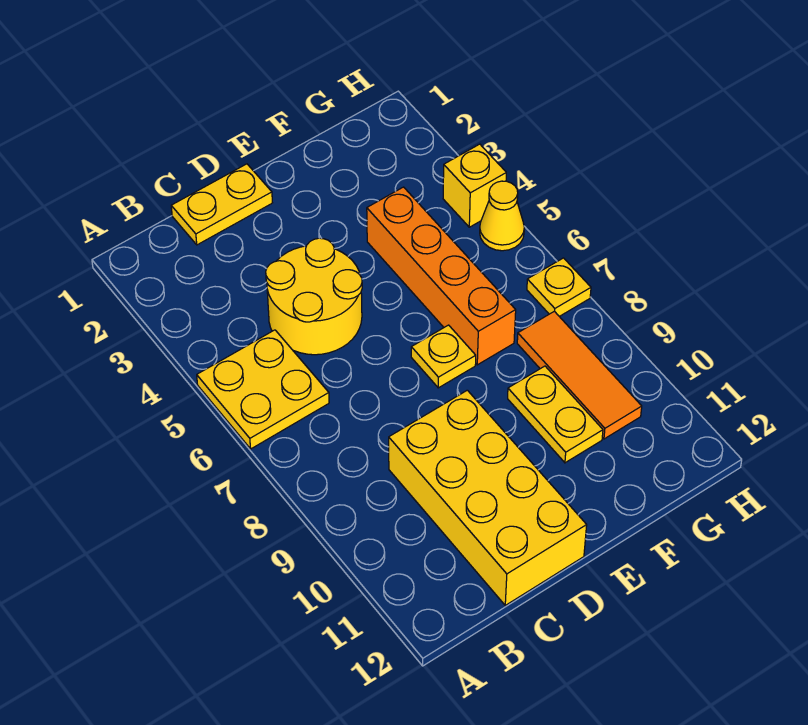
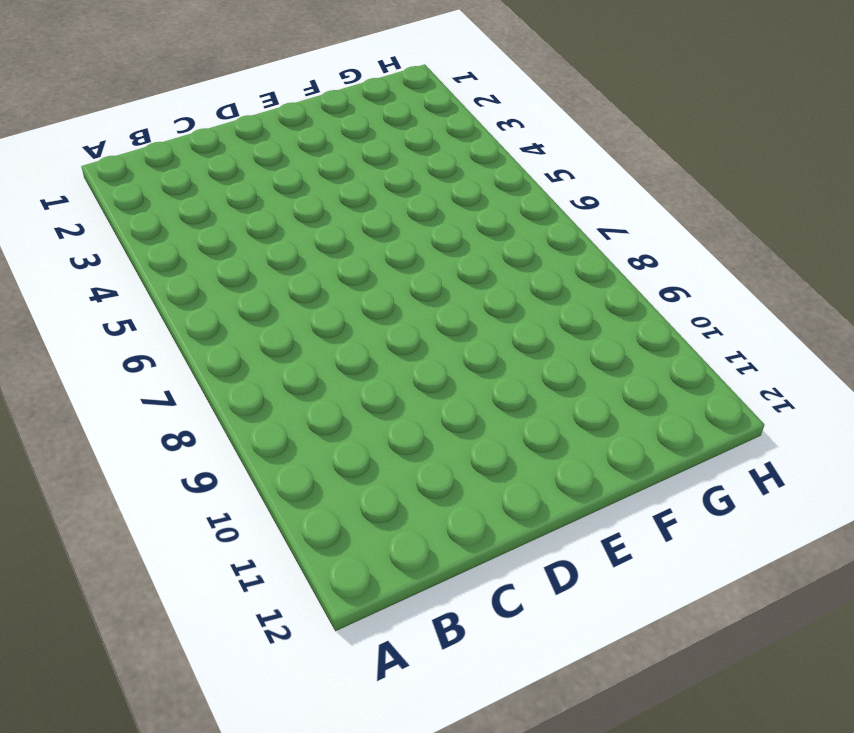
none -> yellow plate A5:B6 level 1
none -> yellow plate C1:D1 level 1

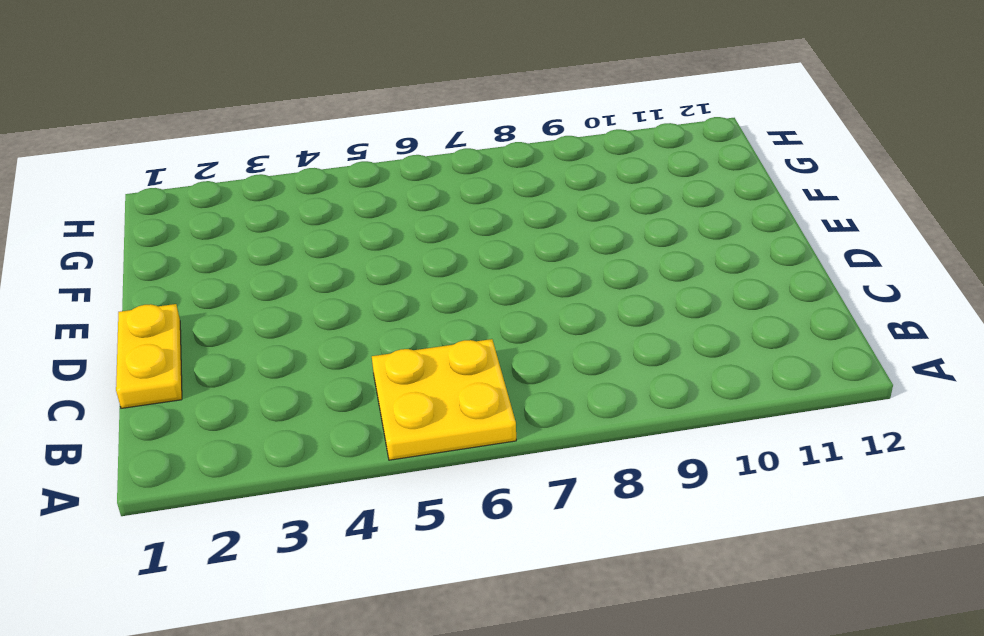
none -> yellow round brick C4:D5 level 1
none -> yellow brick C9:D12 level 1

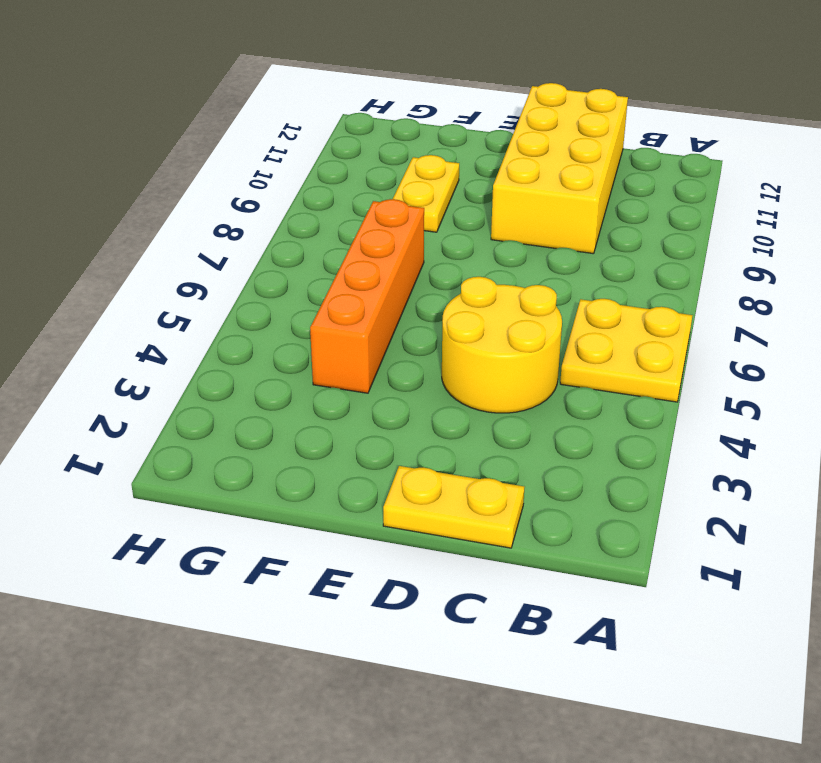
none -> yellow plate E7 level 1
none -> orange tile G8:G10 level 1

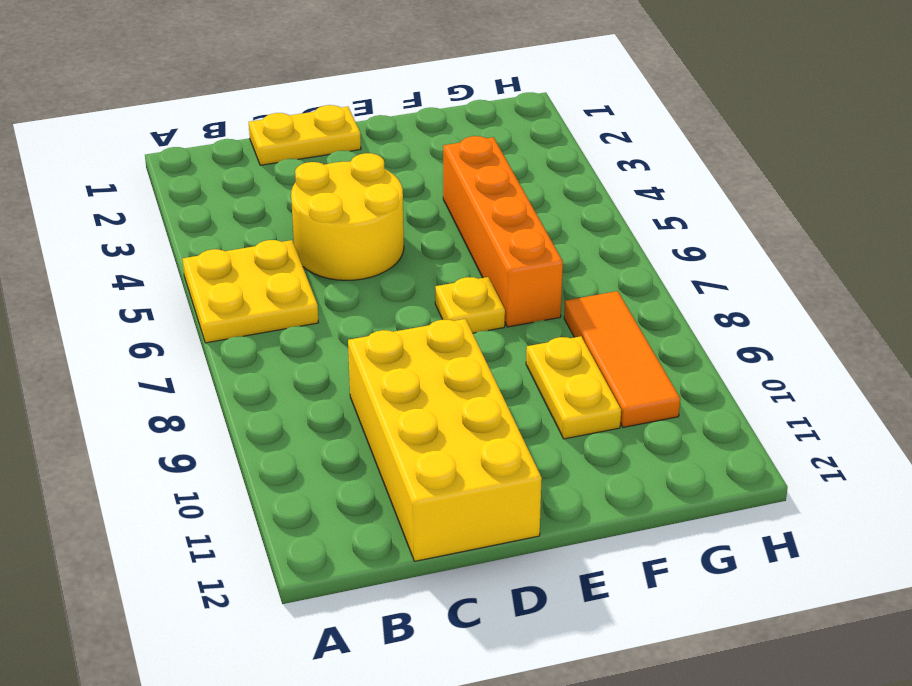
none -> yellow brick H4 level 1
none -> yellow cone H5 level 1

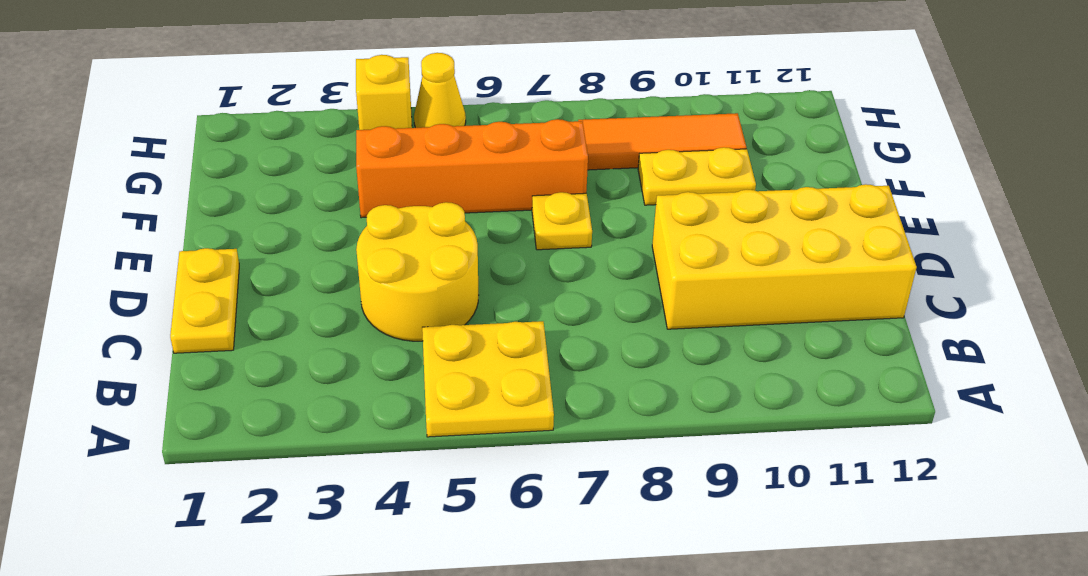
none -> yellow plate H7 level 1

